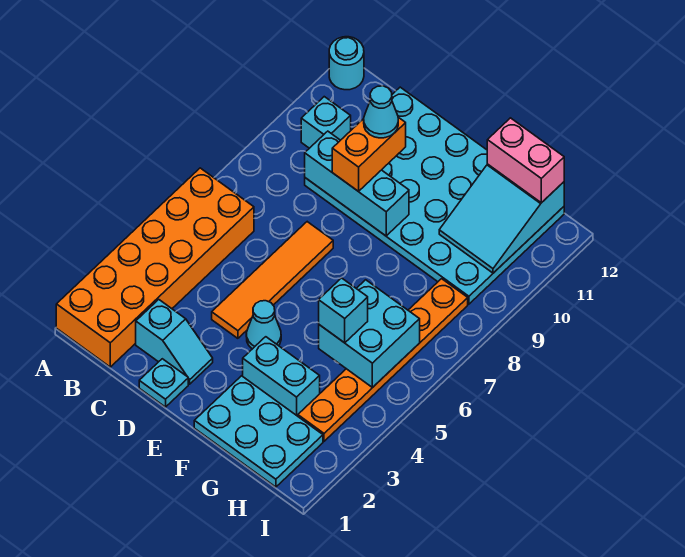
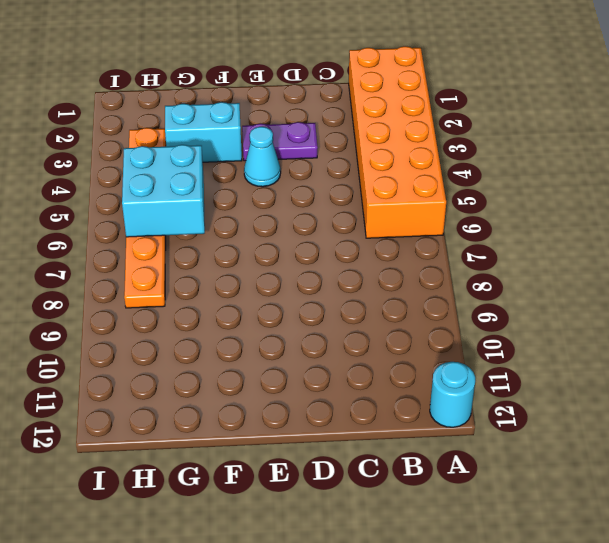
purple plate D3:E3 level 1 -> none
none -> cyan brick B10 level 1
none -> cyan slope C2:D2 level 1 top C
none -> cyan plate C9:H12 level 1

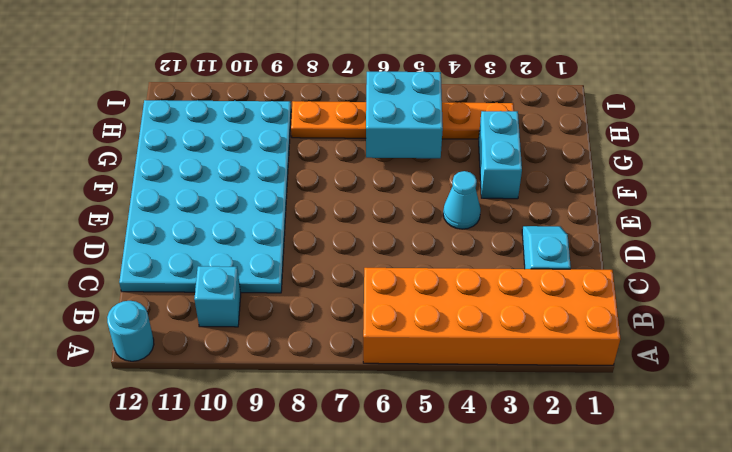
none -> cyan plate D1 level 1
none -> orange tile D4:D7 level 1
none -> cyan plate F1:H2 level 1

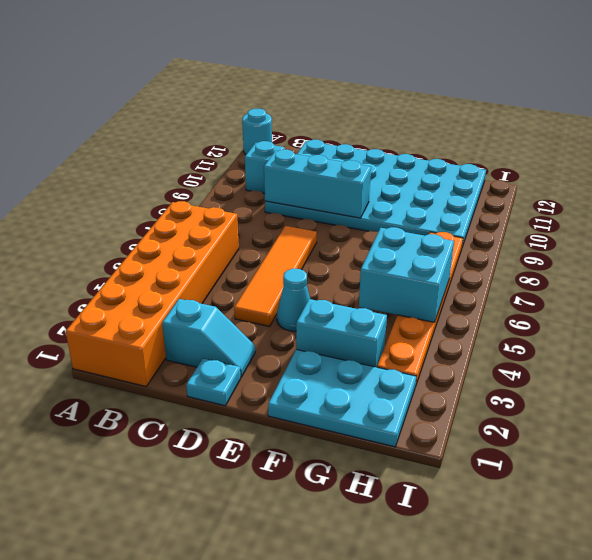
none -> cyan slope G10:H12 level 2 top 12
none -> orange brick D9:D10 level 3
none -> cyan brick G5 level 3

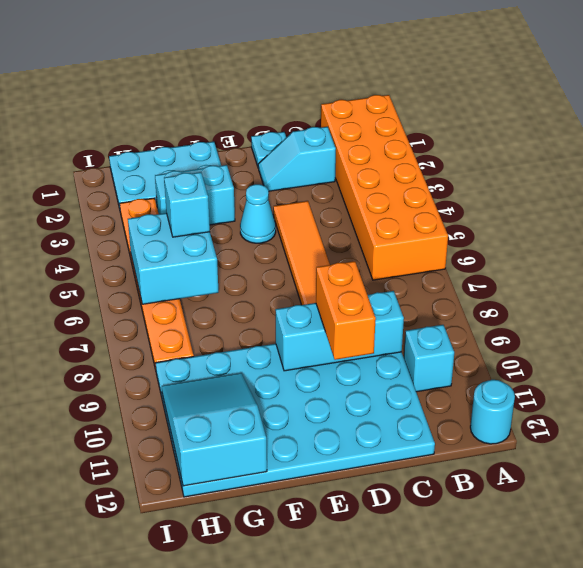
none -> pink brick G12:H12 level 3
none -> cyan cone D10 level 4

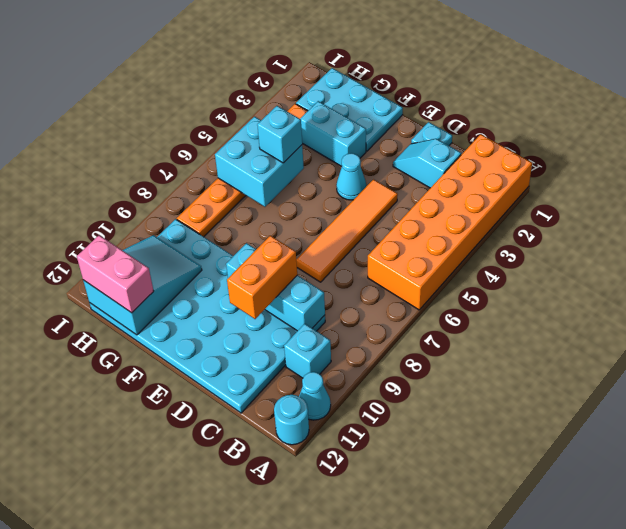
cyan cone A11 level 1 -> cyan cone D10 level 4

